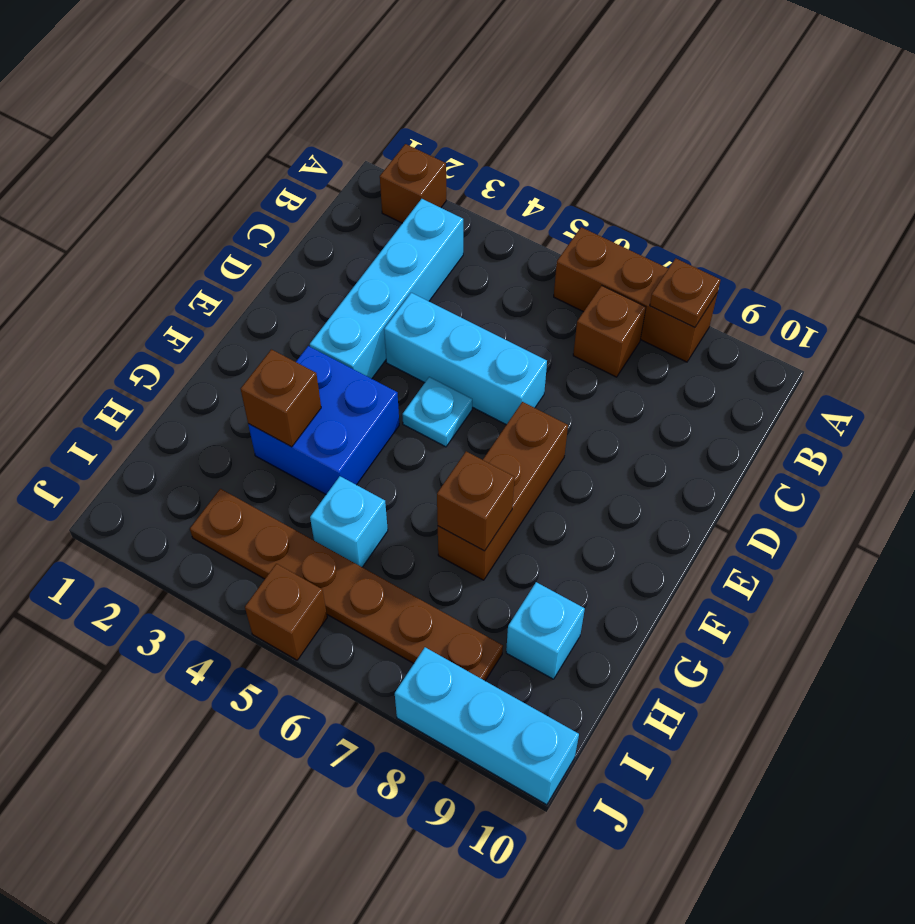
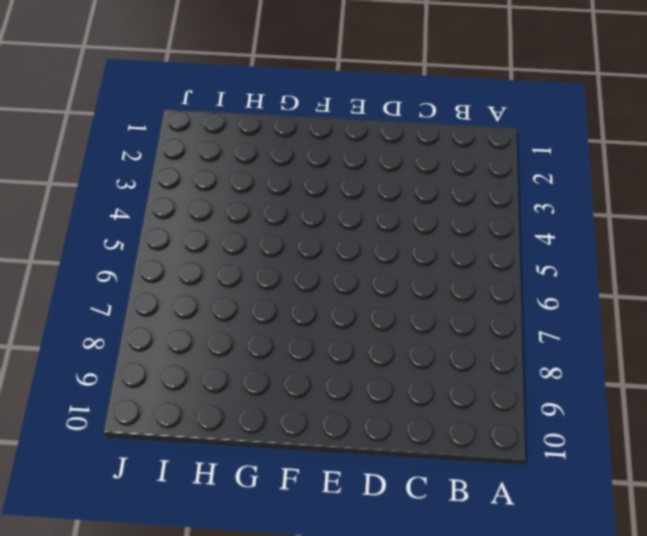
none -> brown brick A2 level 1
none -> brown brick A6:A8 level 1
none -> cyan brick B3:E3 level 1

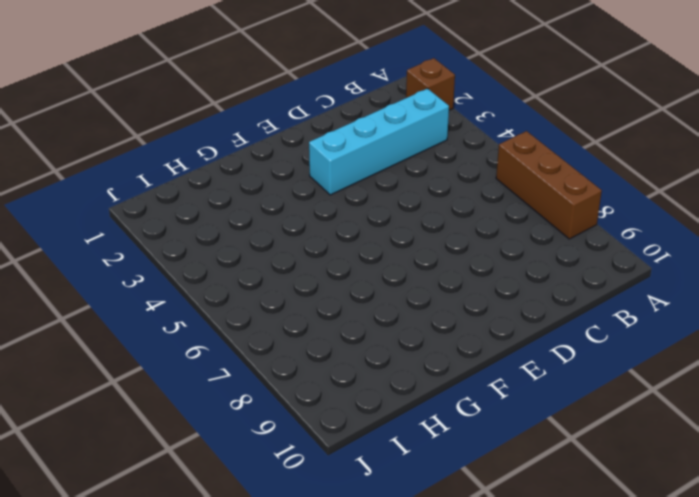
none -> brown brick B7 level 1
none -> cyan brick D4:D6 level 1
none -> cyan plate E5 level 1

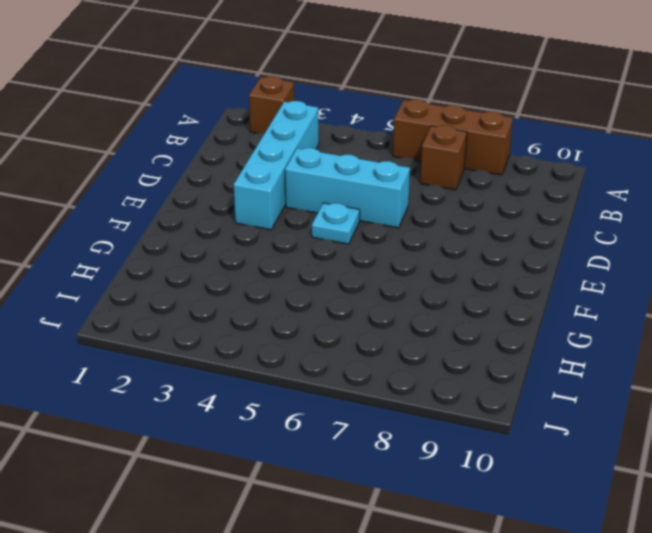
none -> brown brick E7:G7 level 1
none -> blue brick F3:G4 level 1
none -> cyan brick H5 level 1

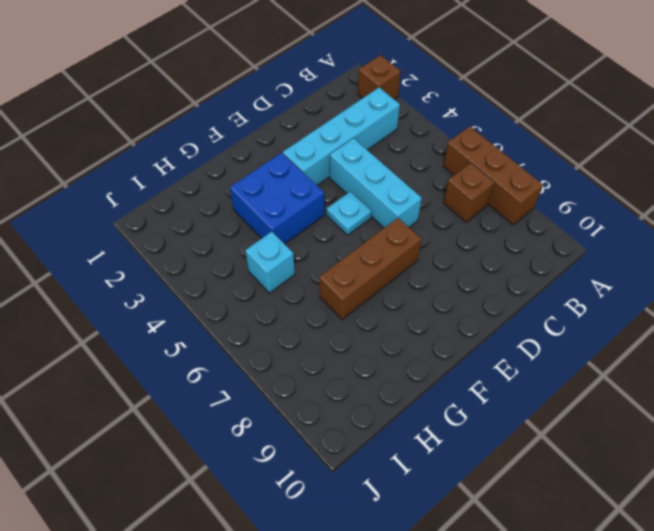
none -> cyan brick H9 level 1
none -> brown plate I3:I8 level 1
none -> brown brick J5 level 1

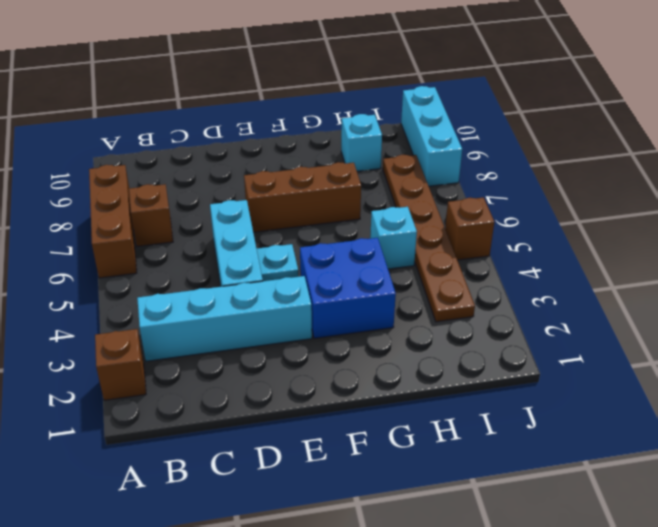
none -> brown plate A8 level 2
none -> brown brick G3 level 2
none -> brown brick G7 level 2

